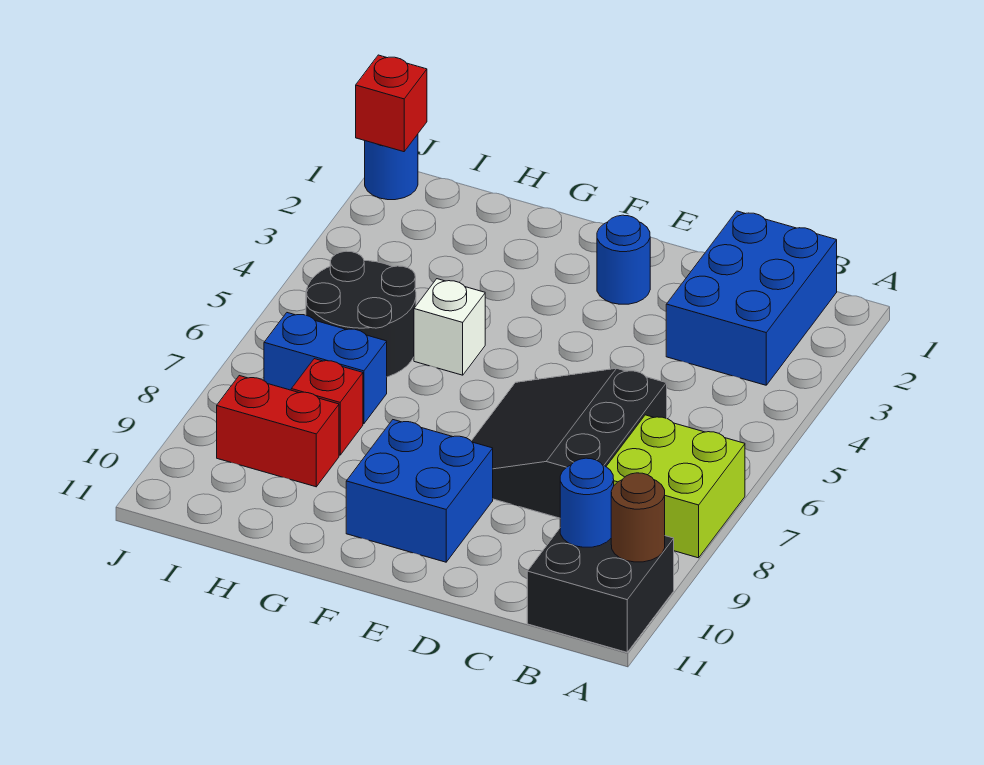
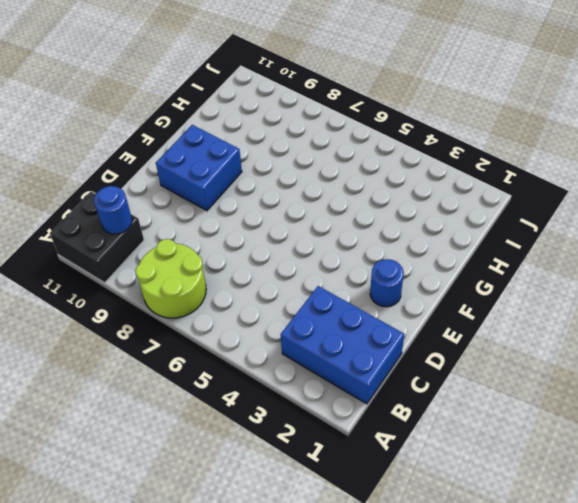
lime round brick A7:B8 level 1 -> lime brick A7:B8 level 1
none -> black slope C6:E8 level 1 top C
none -> white brick G5 level 1
none -> black round brick H5:I6 level 1

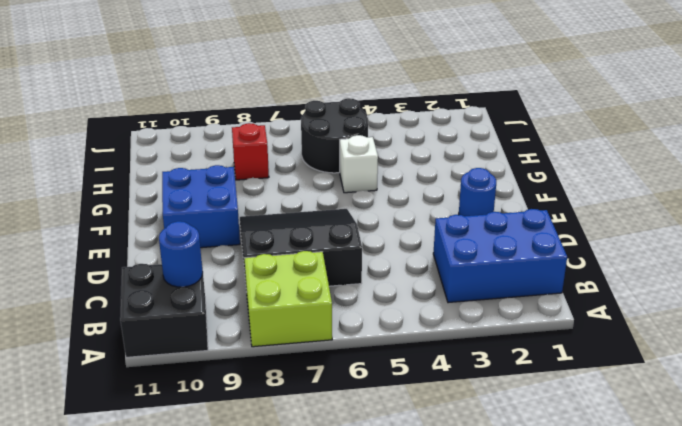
none -> blue brick H7:I7 level 1
none -> red brick H9:I9 level 1
none -> blue round brick J1 level 1

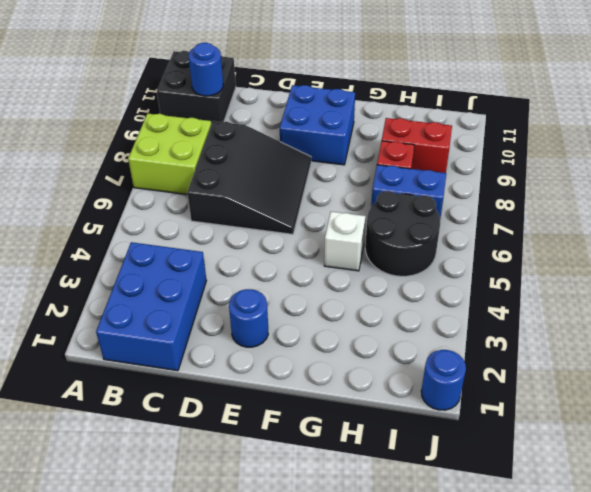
none -> brown round brick A10 level 2
none -> red brick J1 level 2

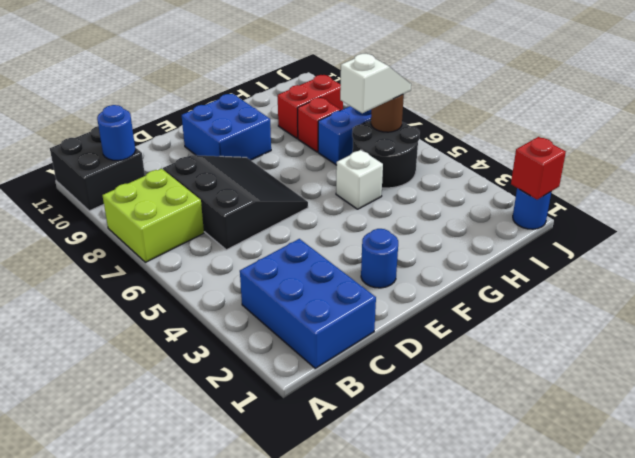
white slope H6:I6 level 3 top H -> none
brown round brick I6 level 2 -> brown round brick A10 level 2

